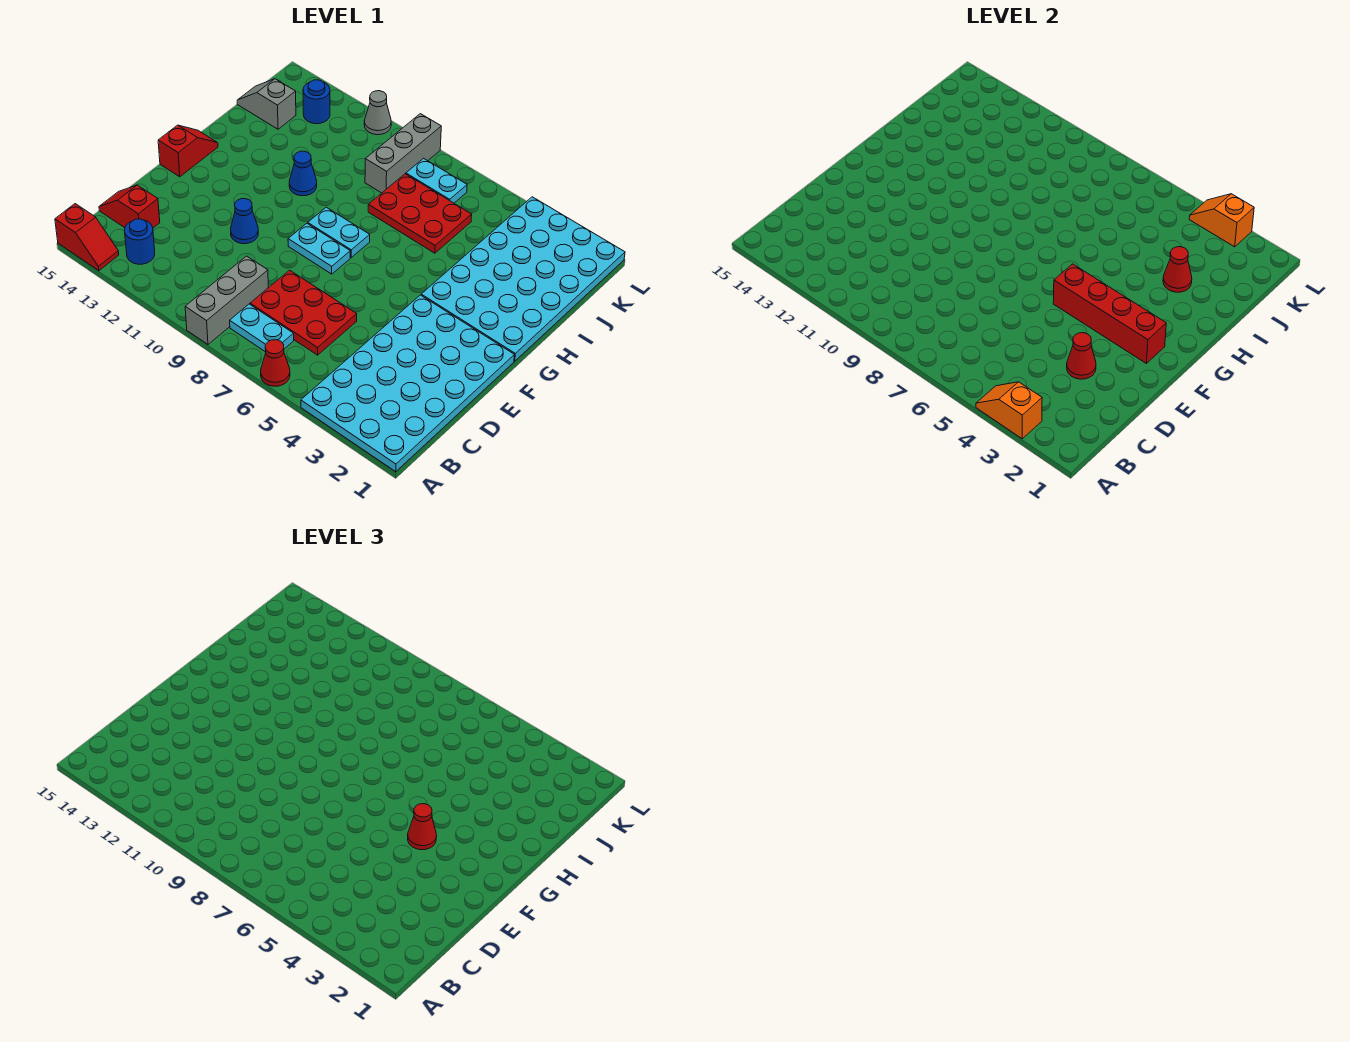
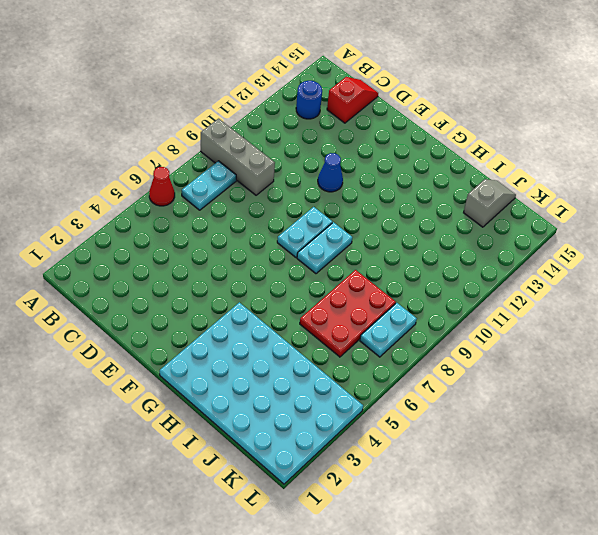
none -> cyan plate A1:F4 level 1
none -> red slope A14:A15 level 1 top 15
none -> red plate C6:D8 level 1

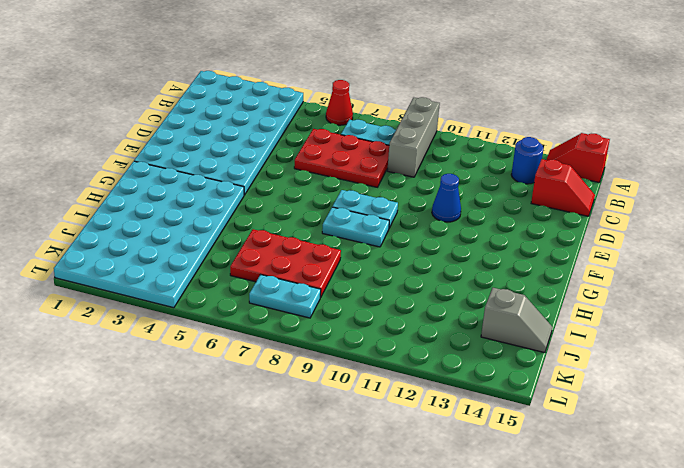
none -> red slope F15:G15 level 1 top F
none -> blue cone H11 level 1
none -> grey brick J9:L9 level 1

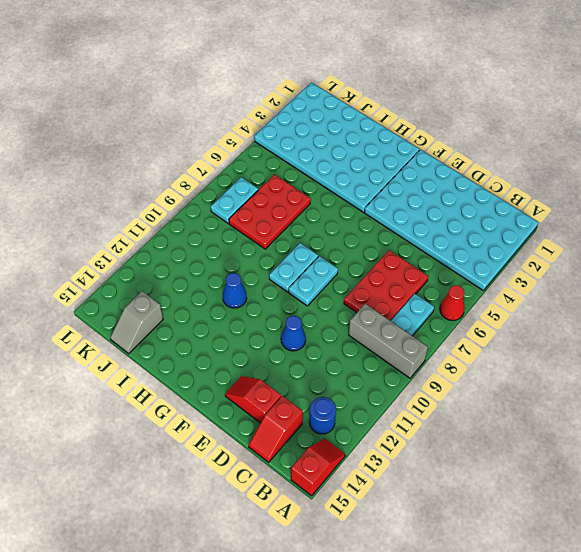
red slope D14:E14 level 1 top D -> red slope F15:G15 level 1 top F
none -> grey brick J9:L9 level 1
none -> blue round brick K13 level 1
none -> grey cone L11 level 1

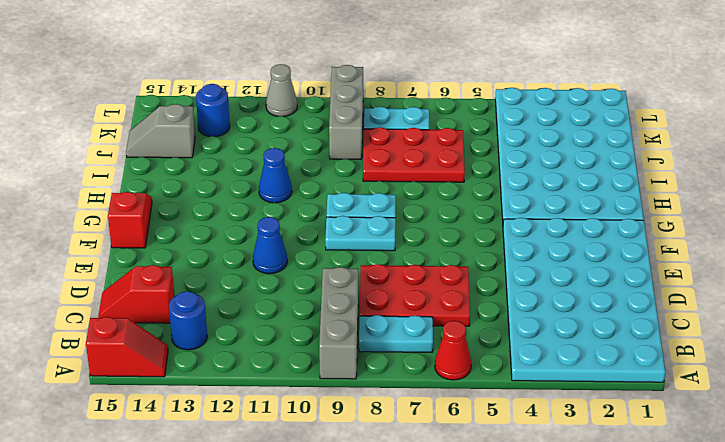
none -> orange slope A3:A4 level 2 top 3
none -> red cone D3 level 2
none -> red brick F2:F5 level 2

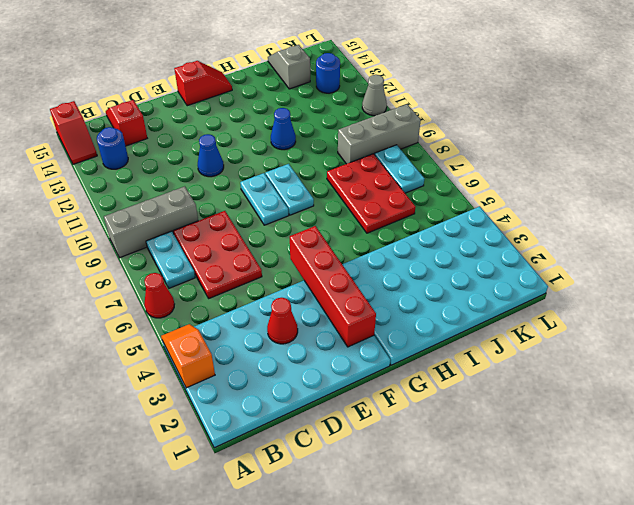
none -> red cone I3 level 2
none -> orange slope L3:L4 level 2 top 3
none -> red cone F4 level 3

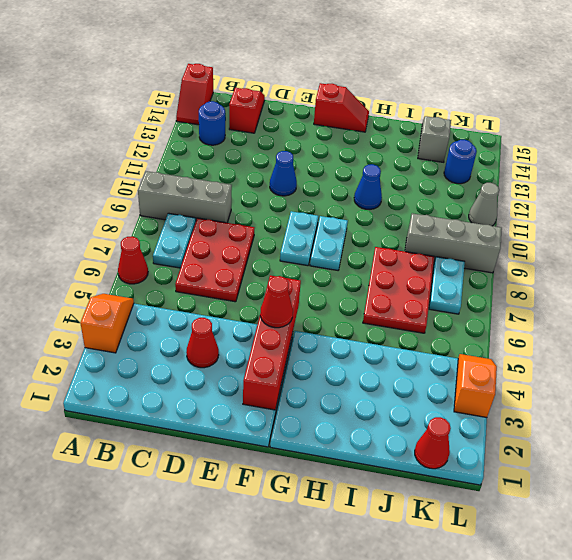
red cone K1 level 2 -> red cone I3 level 2

